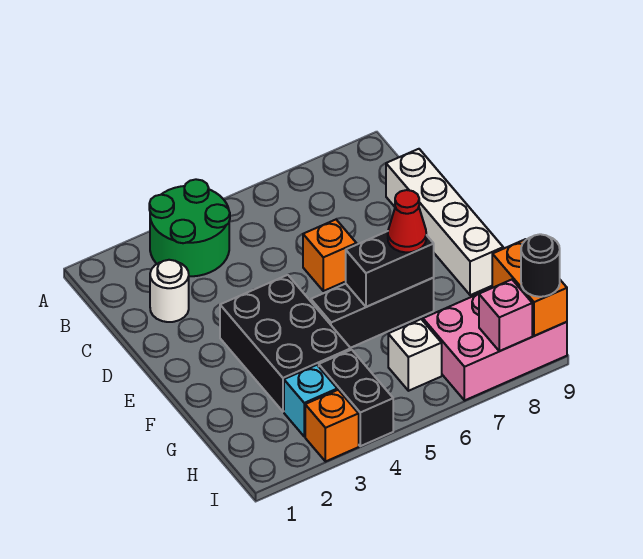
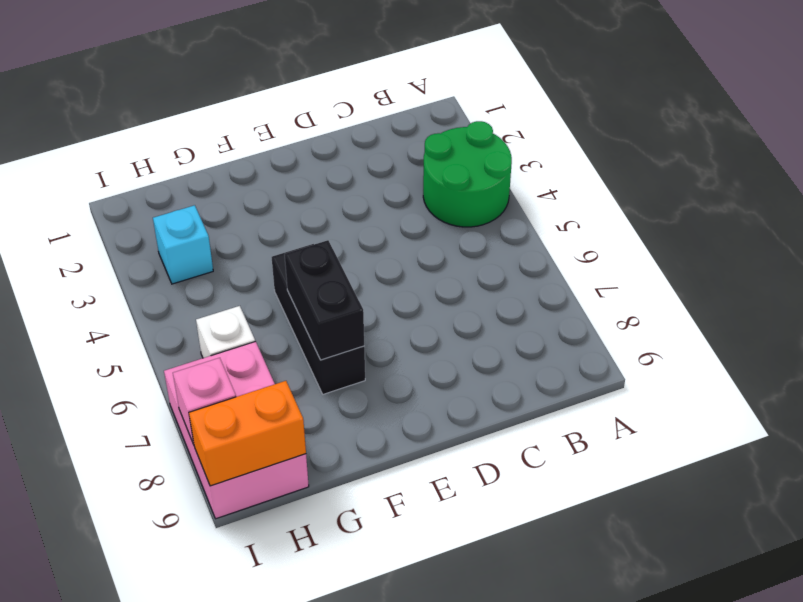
none -> white round brick C2 level 1
none -> white brick C9:F9 level 1
none -> orange brick D6 level 1

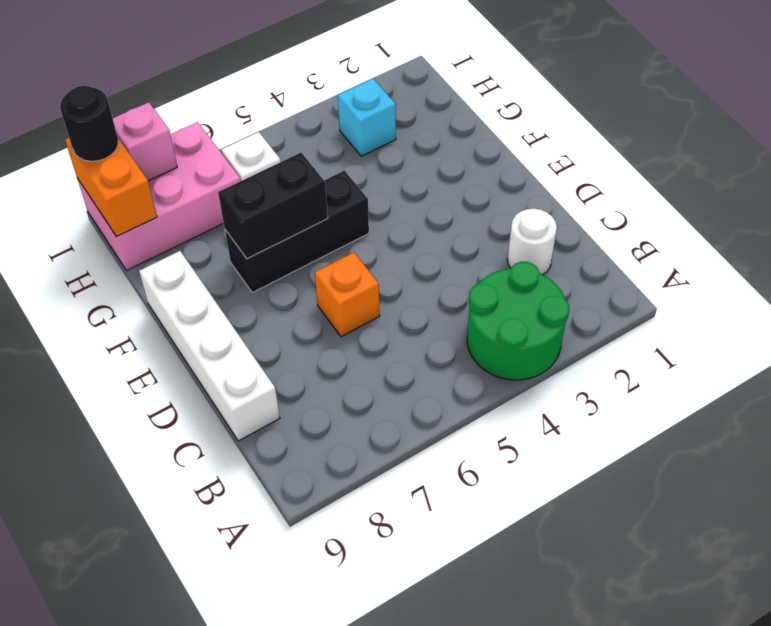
none -> black brick E3:G4 level 1
none -> black brick H4:I4 level 1
none -> orange brick I3 level 1

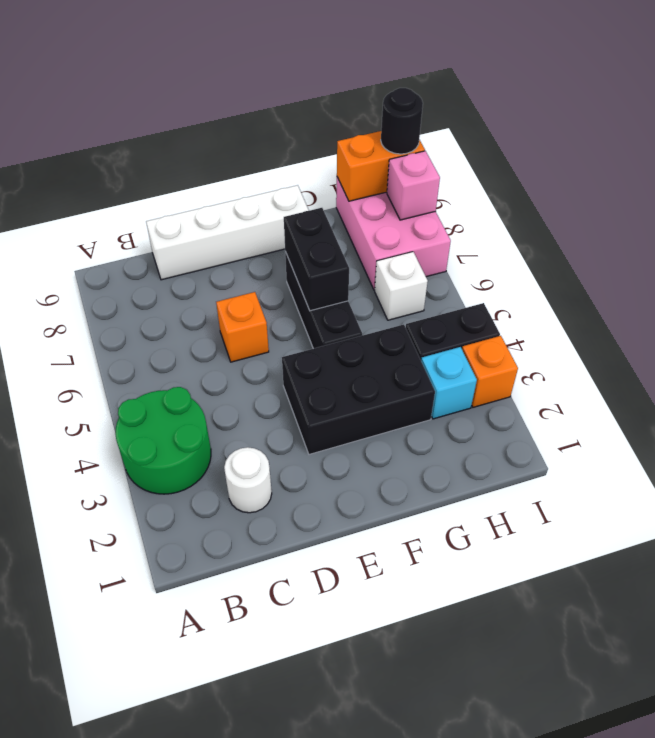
none -> red cone F7 level 3

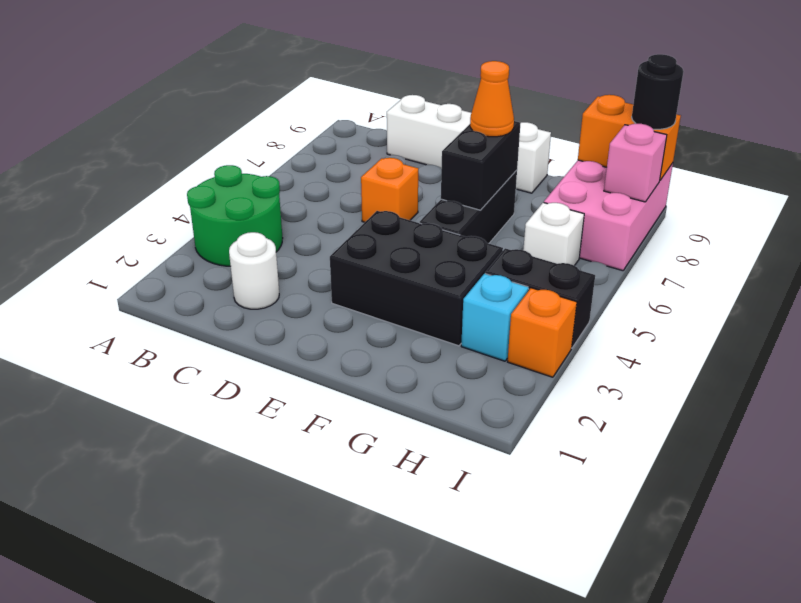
orange cone F7 level 3 -> red cone F7 level 3

